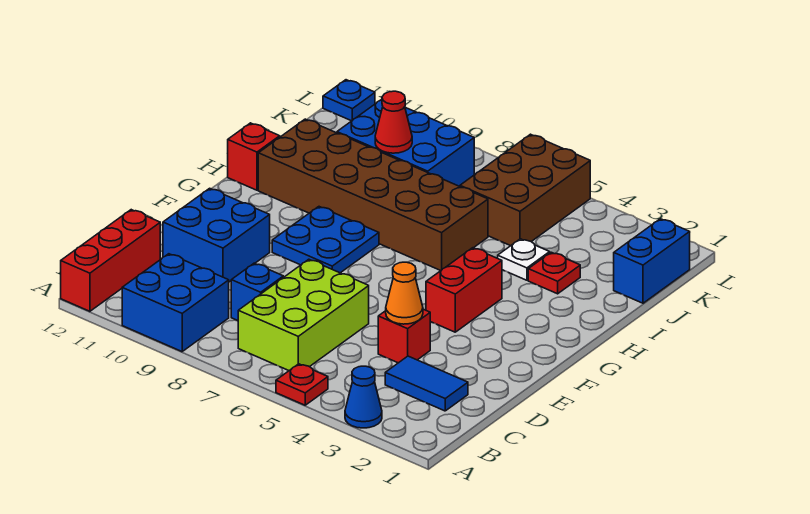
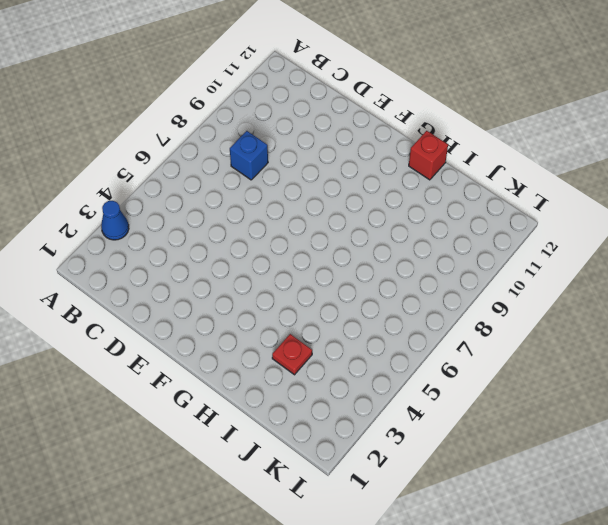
none -> red plate A5 level 1
none -> blue brick A9:B10 level 1
none -> red brick A12:C12 level 1

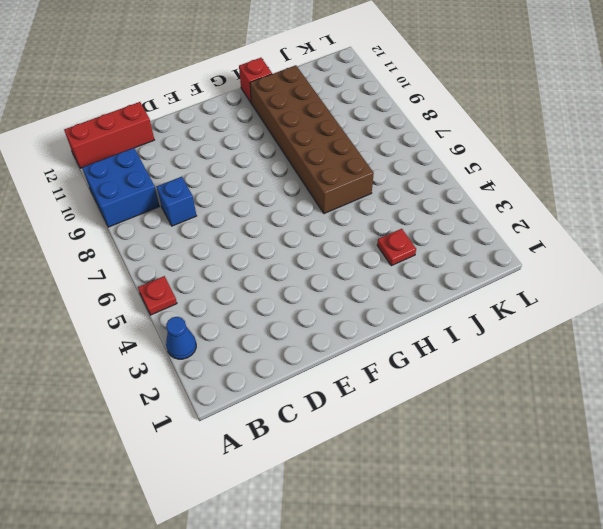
none -> lime brick B6:D7 level 1
none -> blue tile C2:C3 level 1
none -> red brick D4 level 1

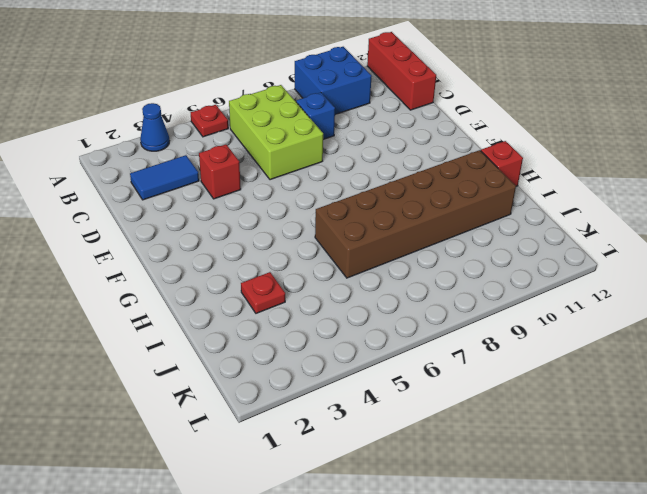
none -> blue brick D10:E11 level 1
none -> red brick F4:G4 level 1
none -> blue plate F8:G9 level 1

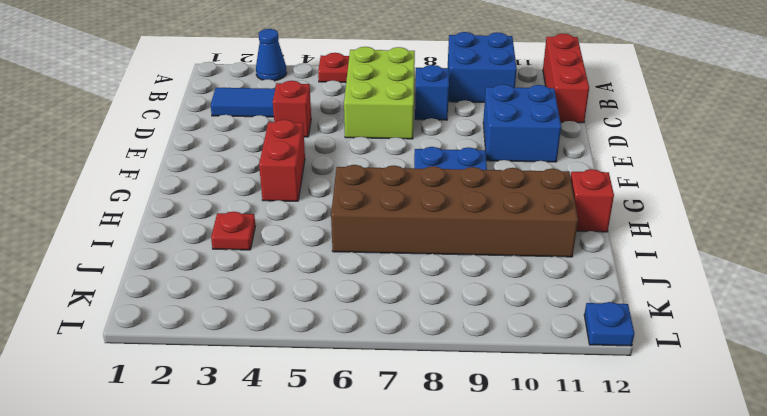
none -> white plate I4 level 1
none -> blue brick J1:K1 level 1
none -> brown brick J5:L6 level 1

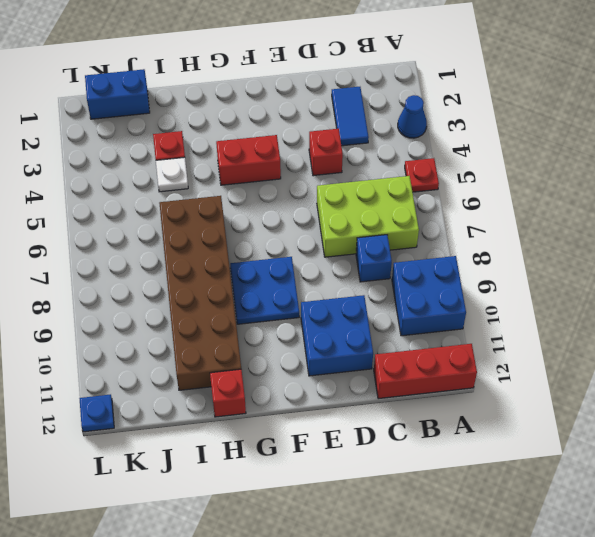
none -> brown brick J5:L6 level 1
none -> blue brick J8:K10 level 1
none -> orange cone D4 level 2

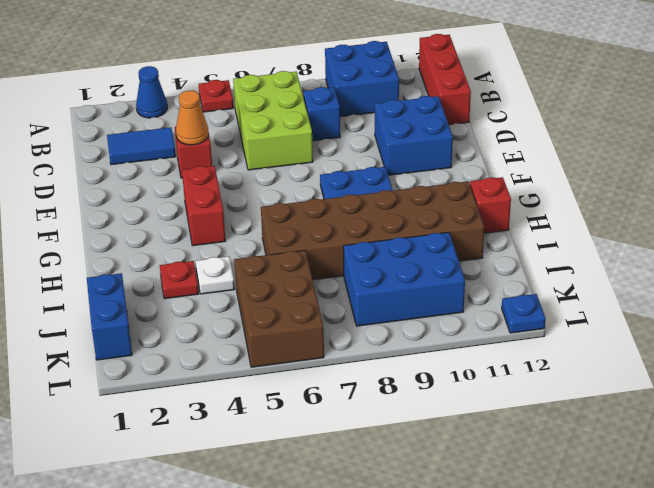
none -> red cone J9 level 2

